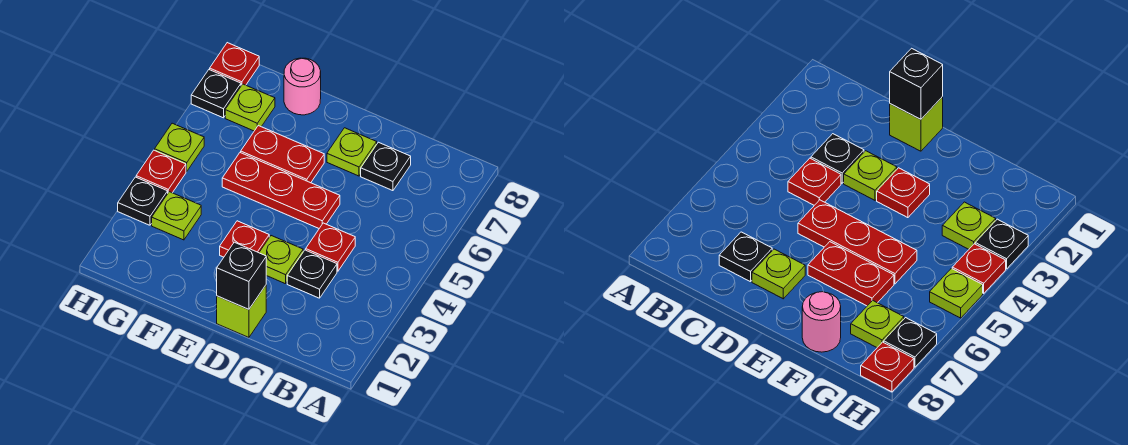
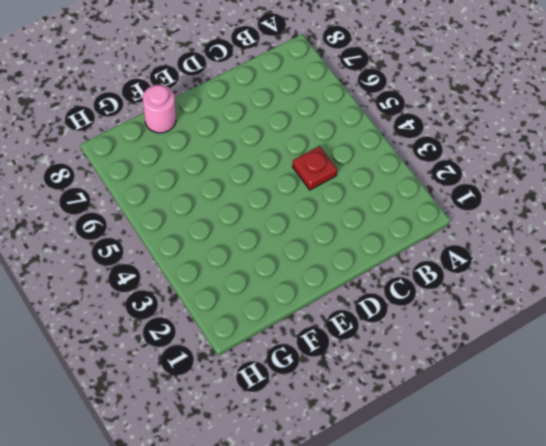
none -> black plate C3 level 1
none -> black plate C7 level 1
none -> lime brick D1 level 1

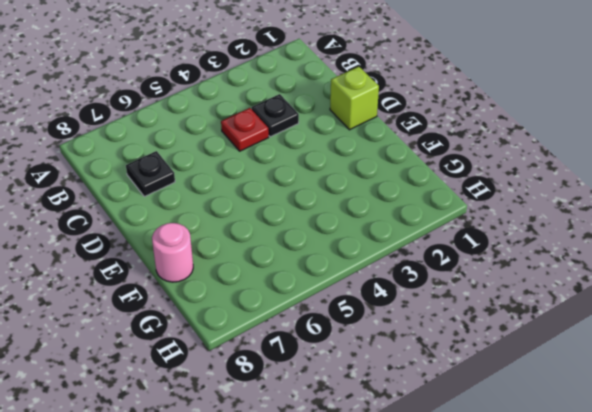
none -> lime plate D3 level 1
none -> red plate D5:F5 level 1
none -> lime plate D7 level 1

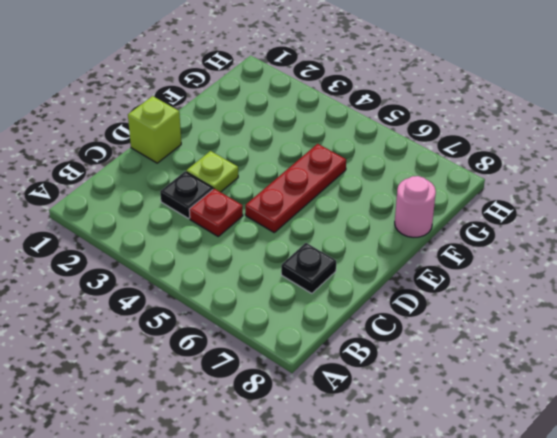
none -> lime plate D7 level 1
none -> red plate E3 level 1
none -> red plate E6:F6 level 1

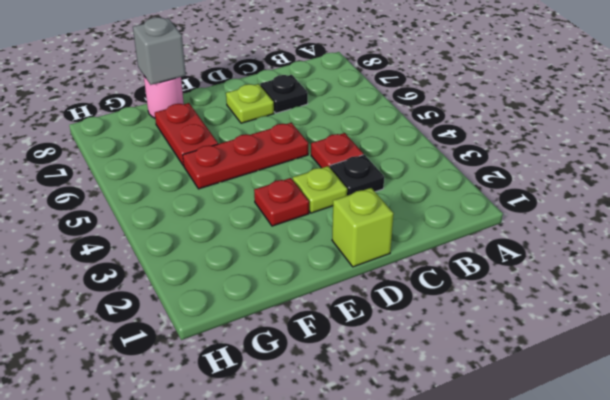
red plate F6:F7 level 1 -> red plate E6:F6 level 1
grey brick F8 level 2 -> none
none -> lime plate G3 level 1
none -> lime plate G7 level 1
none -> black plate H3 level 1

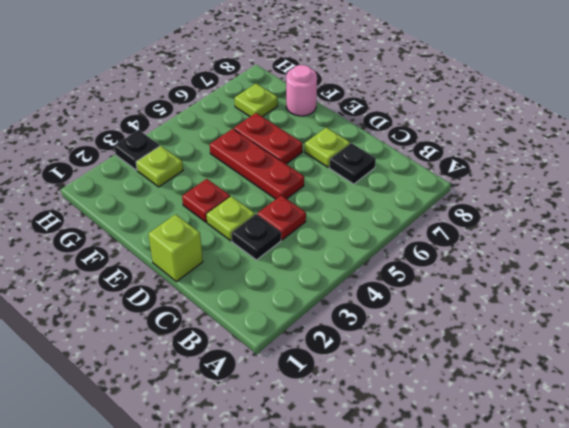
none -> red plate H4 level 1
none -> lime plate H5 level 1
none -> black plate H7 level 1

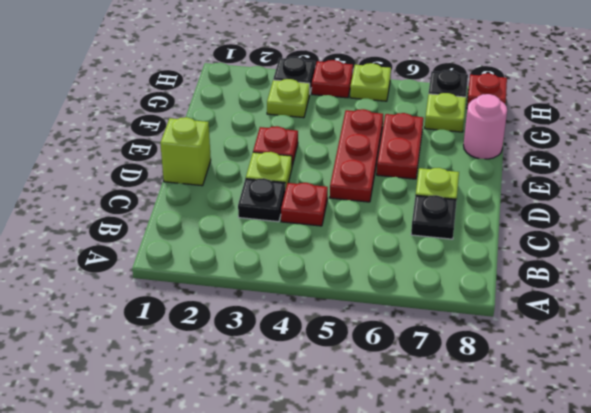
none -> black brick D1 level 2

